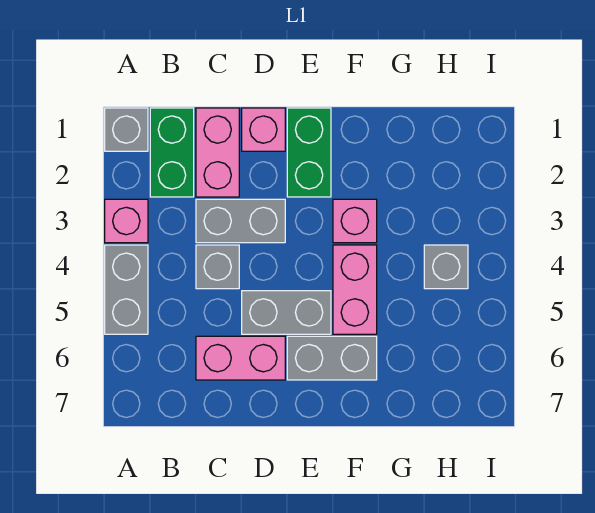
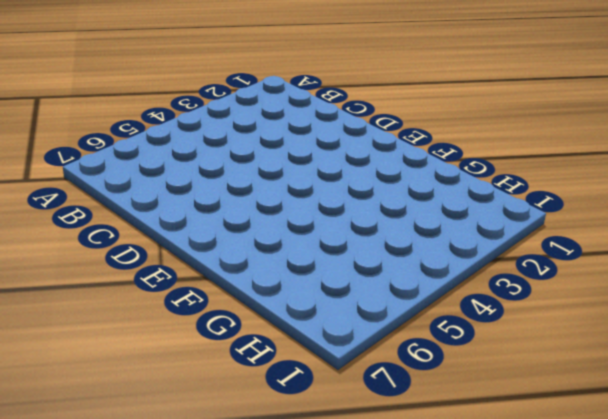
none -> grey brick A1 level 1
none -> pink brick A3 level 1
none -> grey brick A4:A5 level 1

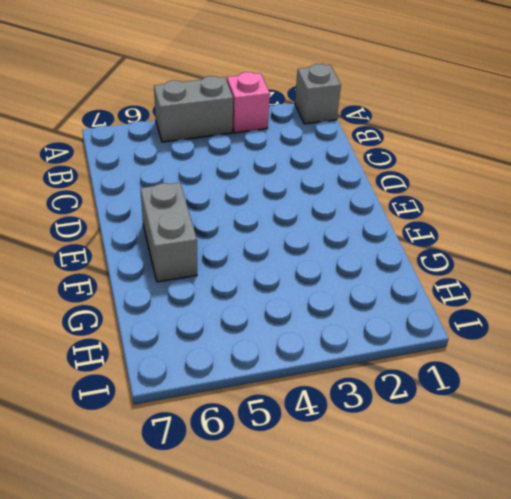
none -> green brick B1:B2 level 1
none -> pink brick C1:C2 level 1
none -> grey brick C3:D3 level 1

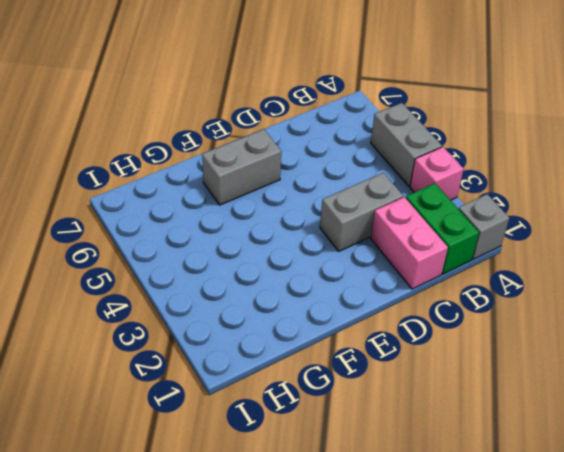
none -> grey brick C4 level 1
none -> pink brick C6:D6 level 1
none -> pink brick D1 level 1

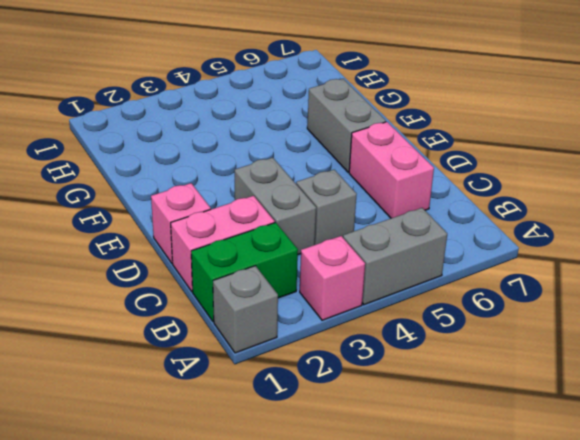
none -> grey brick D5:E5 level 1
none -> green brick E1:E2 level 1
none -> pink brick F3 level 1

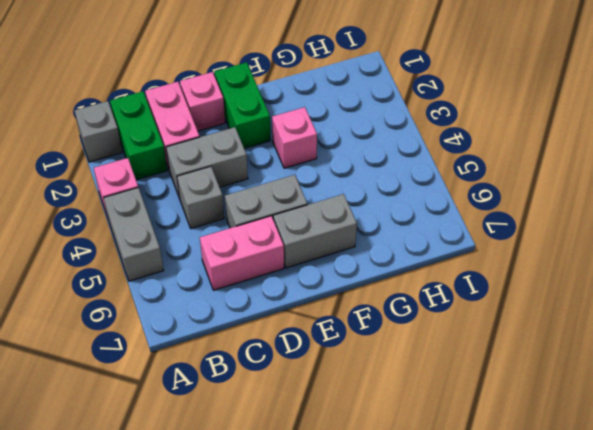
none -> pink brick F4:F5 level 1
none -> grey brick H4 level 1

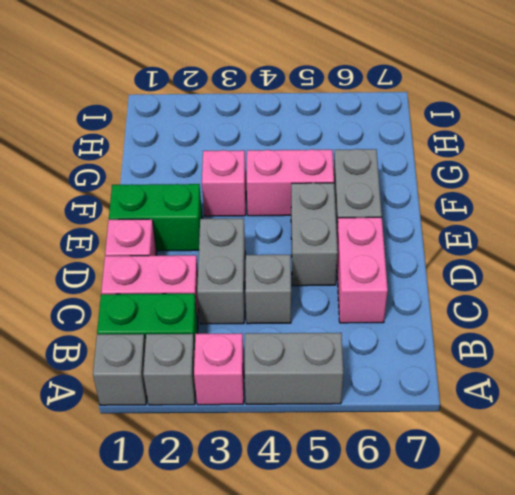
grey brick A2 level 1 -> grey brick H4 level 1

